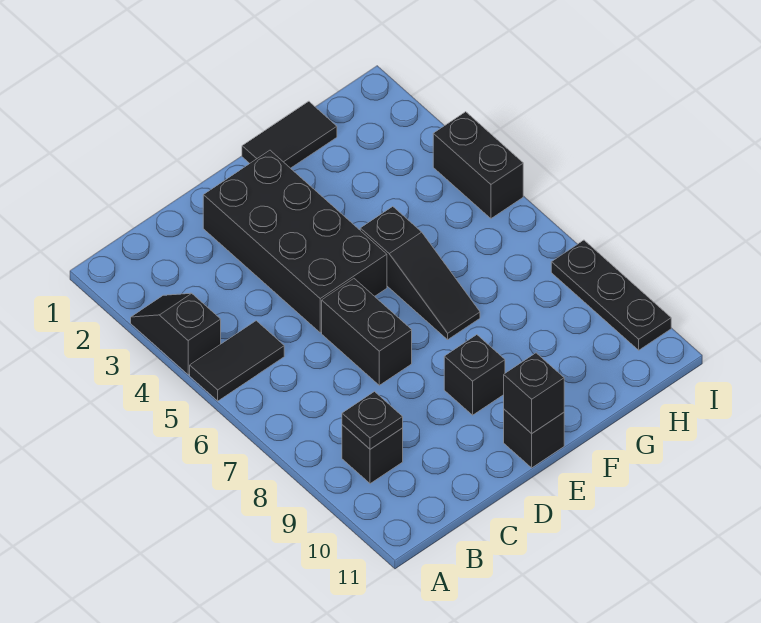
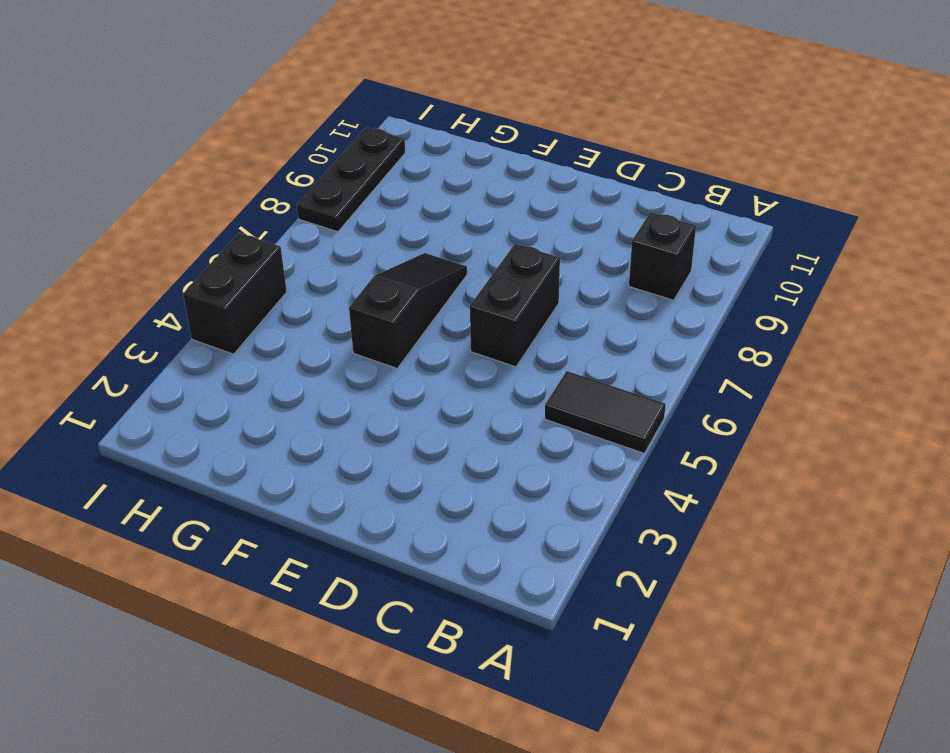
none -> black slope A3:A4 level 1 top 4
none -> black brick D2:E5 level 1
none -> black brick E9 level 1

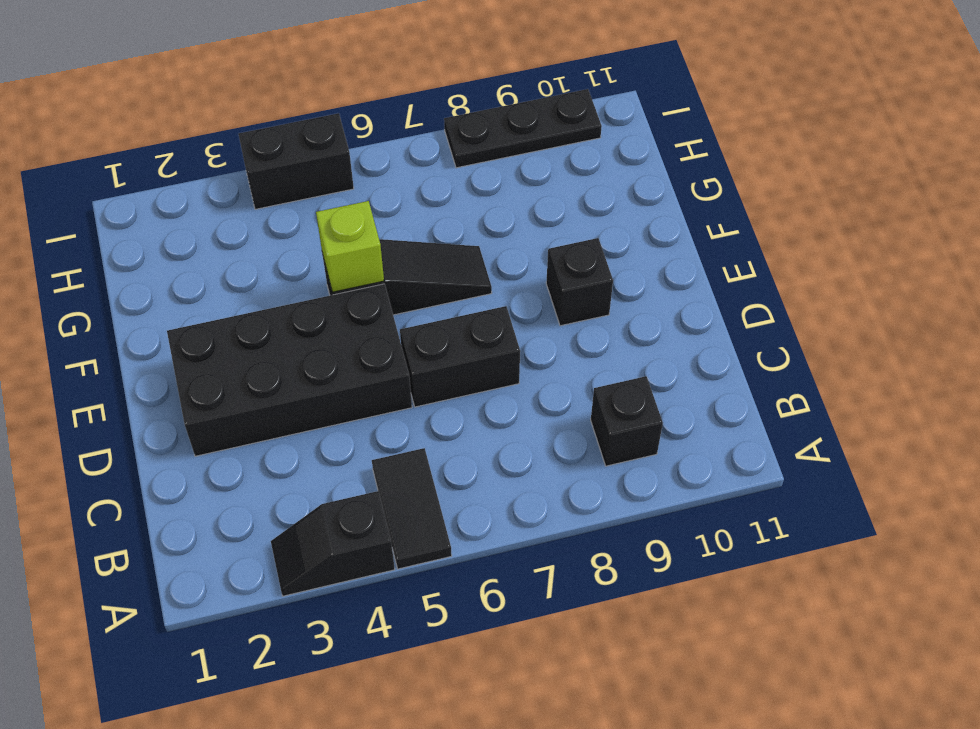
lime brick F5 level 2 -> none
none -> black brick E11 level 1
none -> black tile F1:G1 level 1
none -> black plate B9 level 2

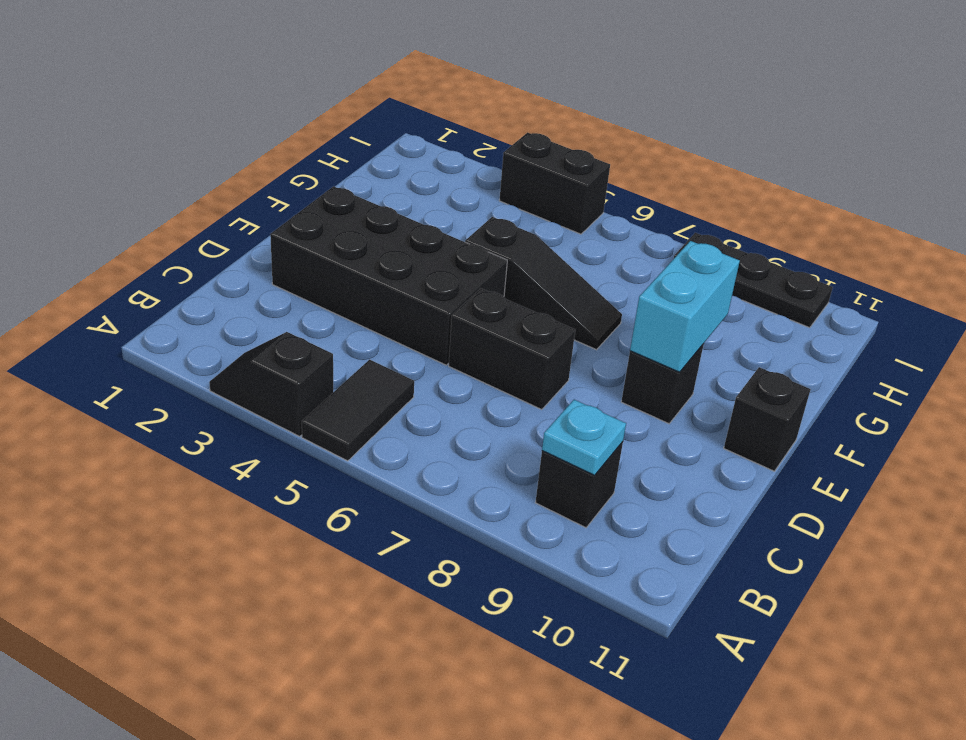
cyan plate B9 level 2 -> black plate B9 level 2
cyan brick E9:F9 level 2 -> none
none -> black tile F1:G1 level 1
none -> black brick E11 level 2

